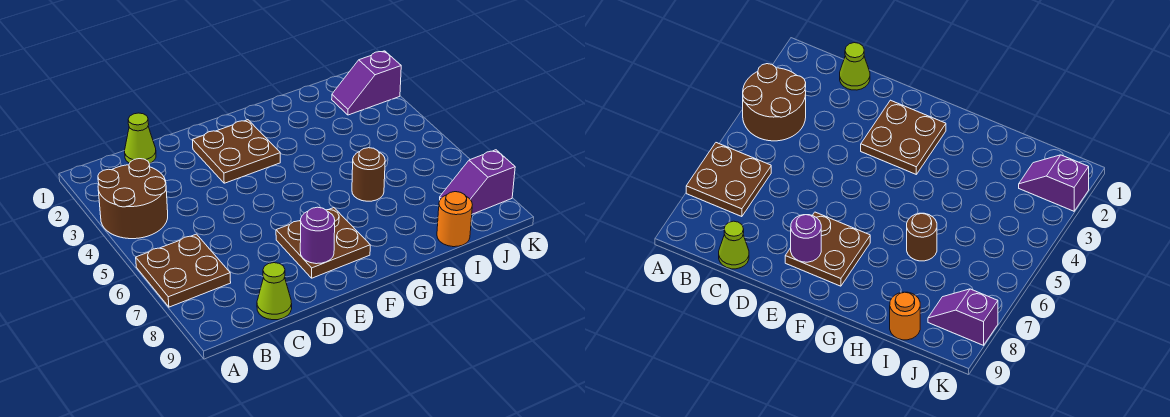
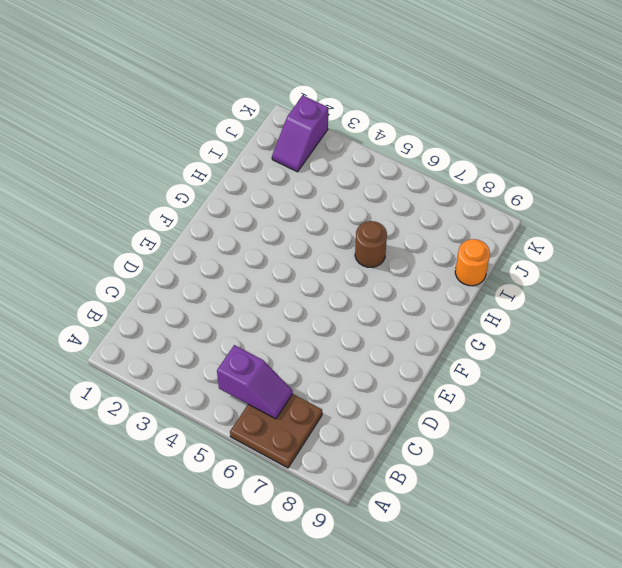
purple slope B5:B6 level 2 top 5 -> purple slope J8:K8 level 1 top K
none -> brown round brick A3:B4 level 1
none -> lime cone C1 level 1

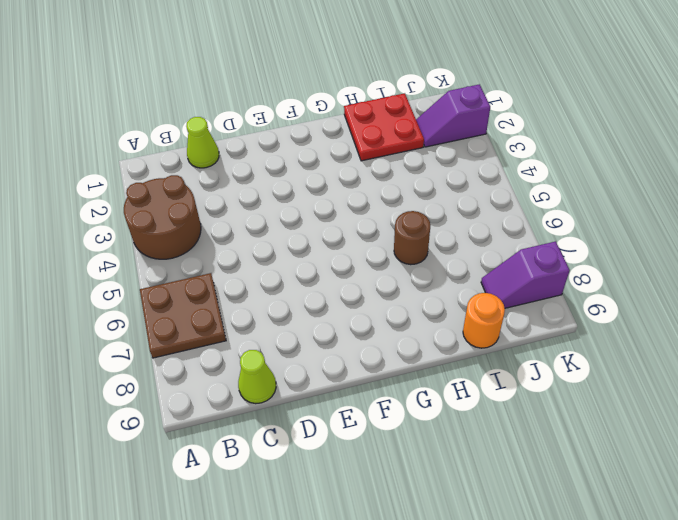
red plate H1:I2 level 1 -> none
none -> brown plate E2:F3 level 1
none -> brown plate E7:F8 level 1

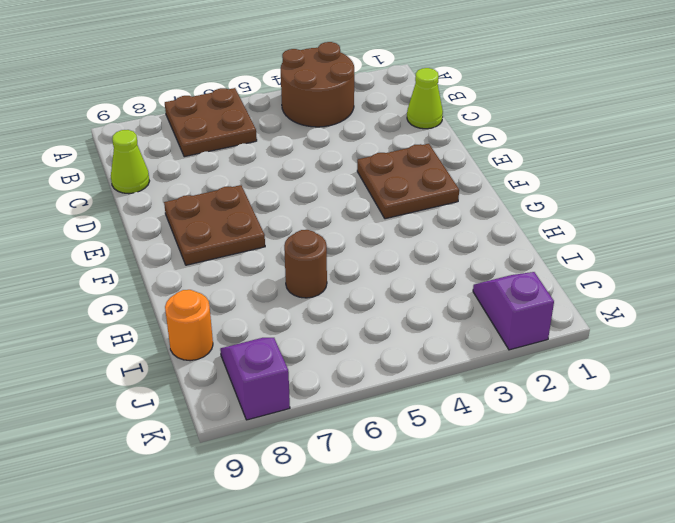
none -> purple round brick E8 level 2

